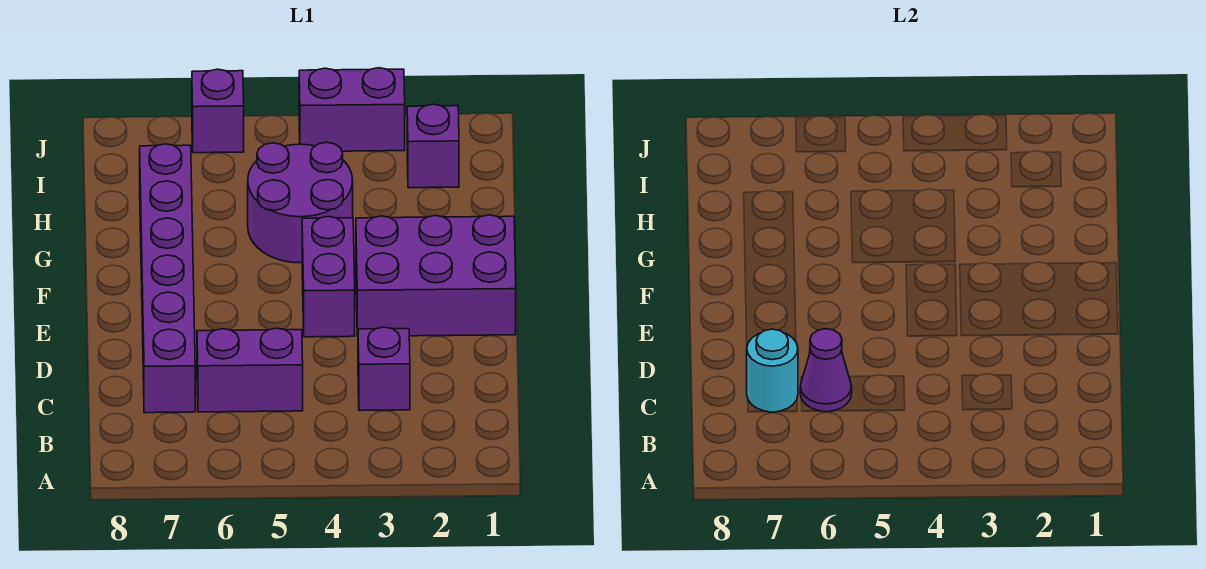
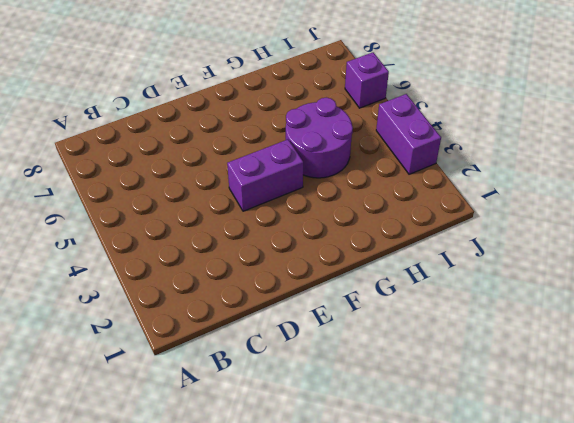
none -> purple brick C3 level 1
none -> purple brick C5:C6 level 1

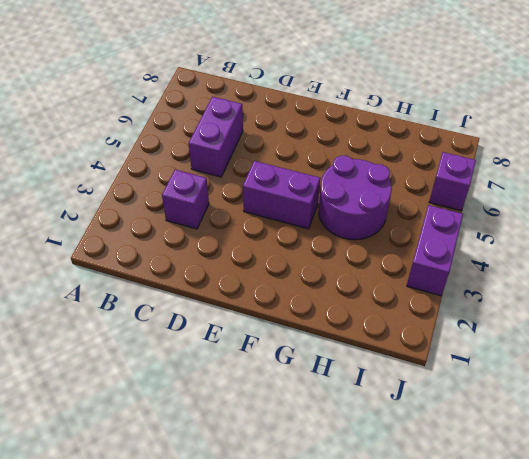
none -> purple brick C7:H7 level 1
none -> purple brick E1:F3 level 1

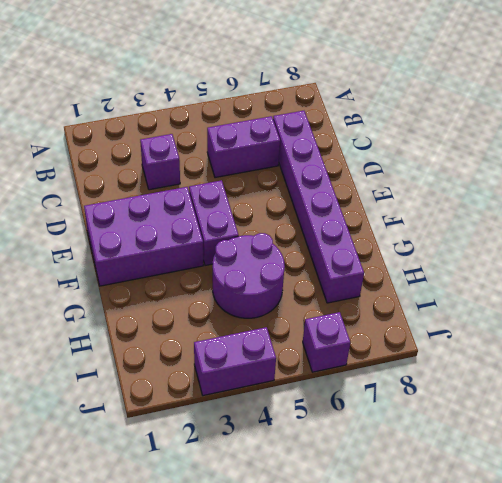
none -> purple brick I2 level 1
none -> purple cone C6 level 2

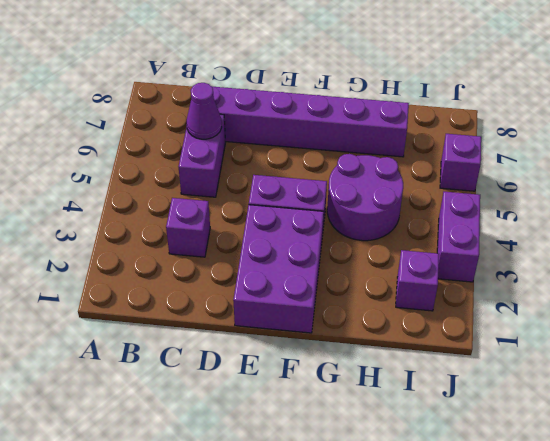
none -> cyan round brick C7 level 2

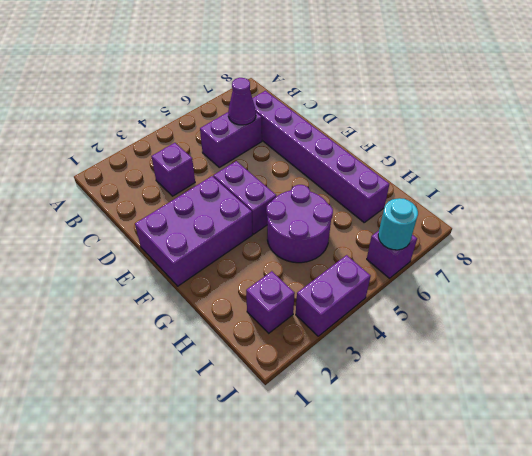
cyan round brick J6 level 2 -> cyan round brick C7 level 2

